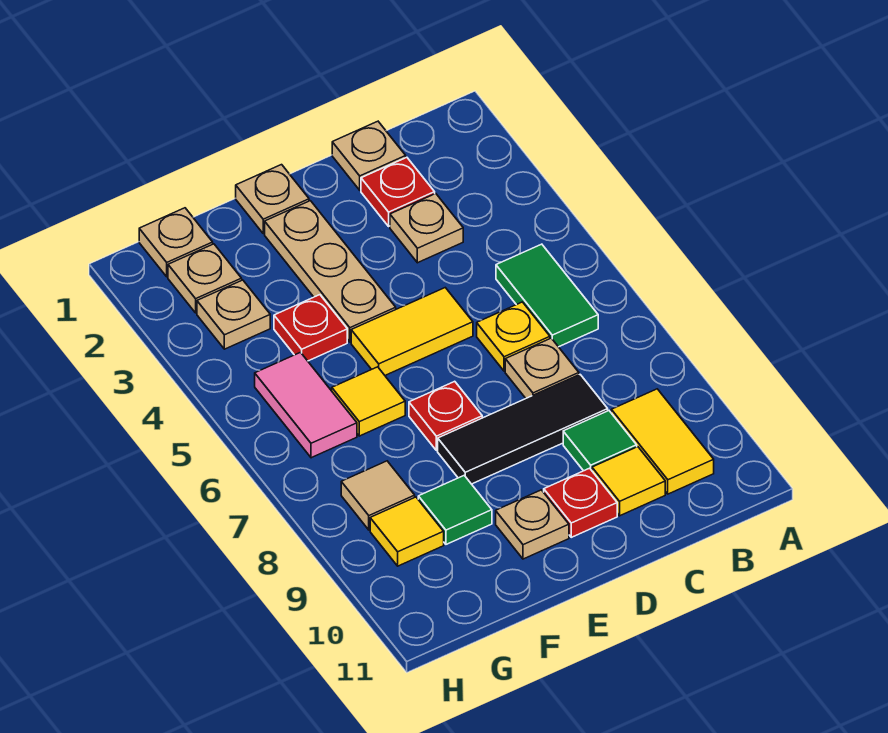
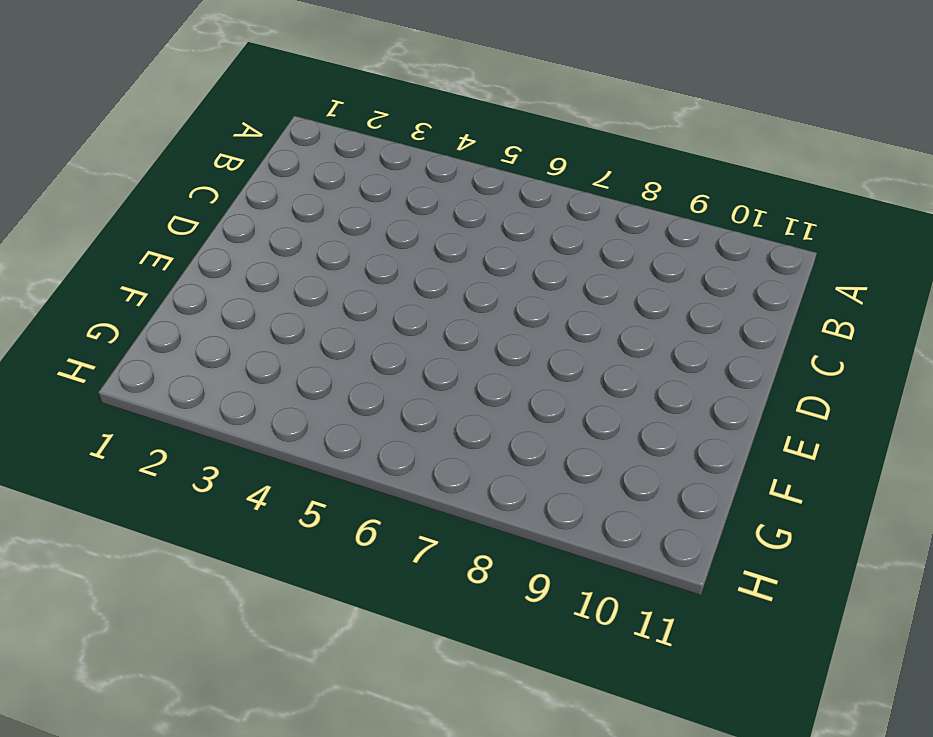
none -> green tile B5:B6 level 1
none -> yellow tile B9:B10 level 1
none -> tan plate C1 level 1

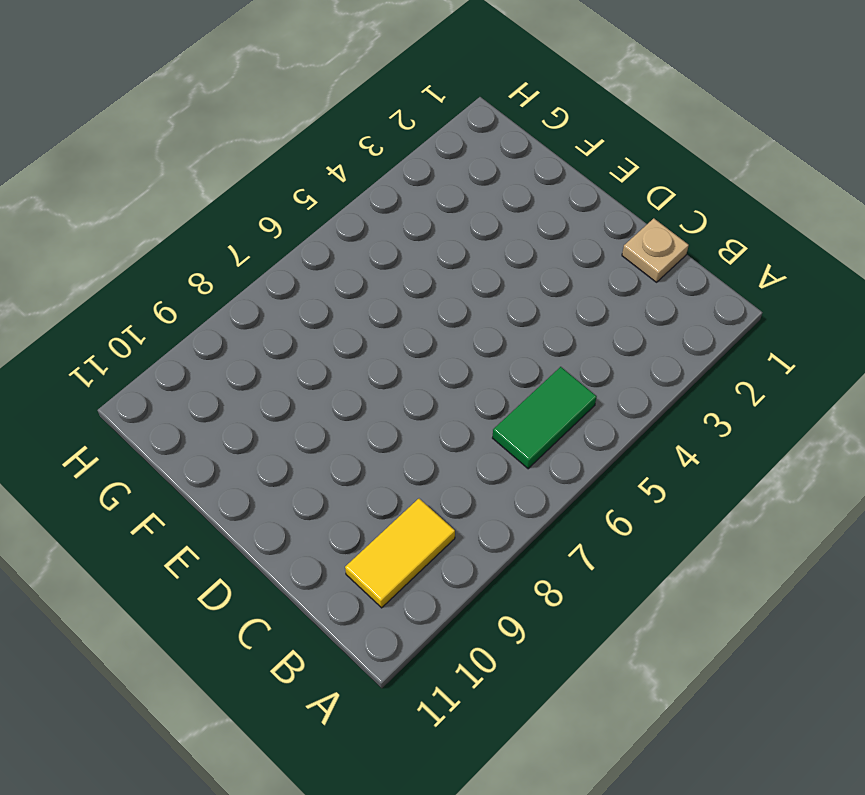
none -> red plate C2 level 1
none -> tan plate C3 level 1
none -> yellow plate C6 level 1

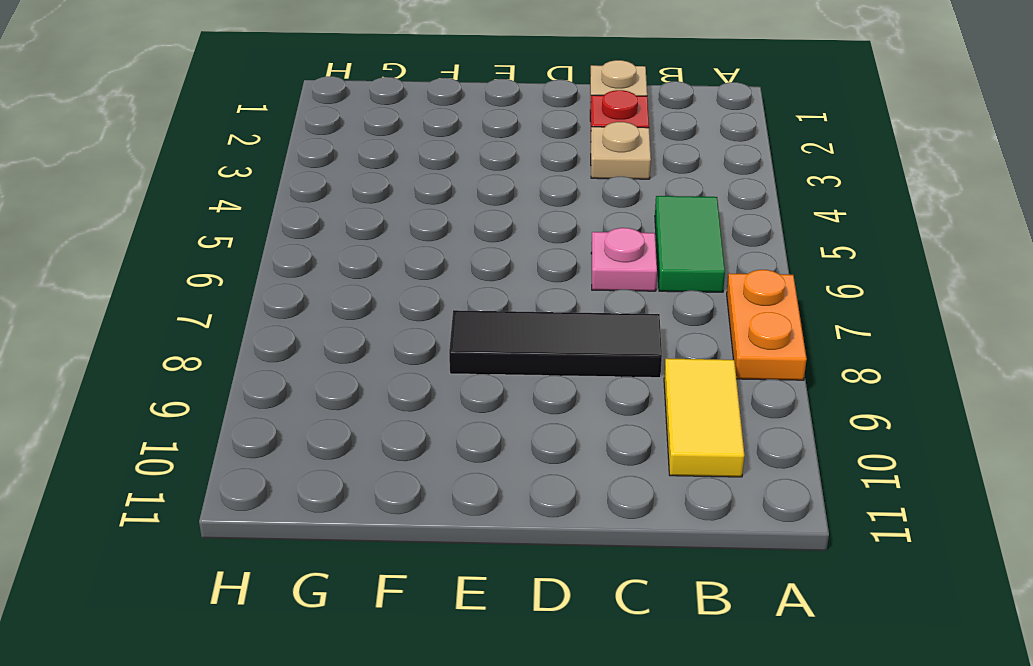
orange plate A7:A8 level 1 -> none
pink plate C6 level 1 -> yellow plate C6 level 1
none -> tan plate C7 level 1
none -> green tile C9 level 1
none -> yellow tile C10 level 1

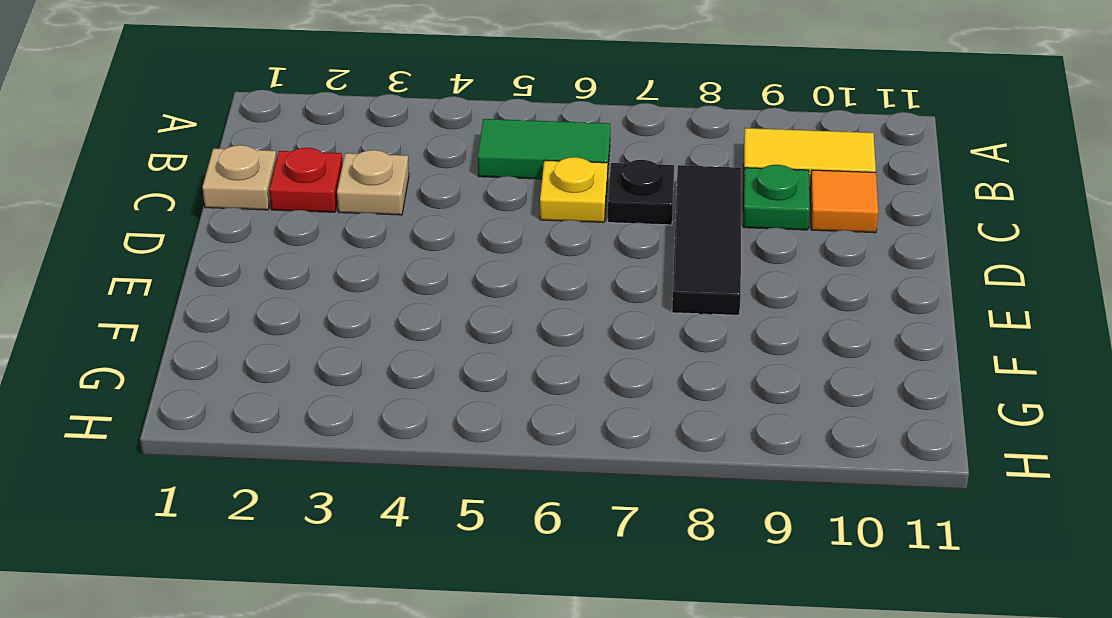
black plate C7 level 1 -> tan plate C7 level 1
green plate C9 level 1 -> green tile C9 level 1
orange tile C10 level 1 -> yellow tile C10 level 1
none -> yellow tile D5:E5 level 1
none -> red plate D10 level 1
none -> tan plate E1 level 1

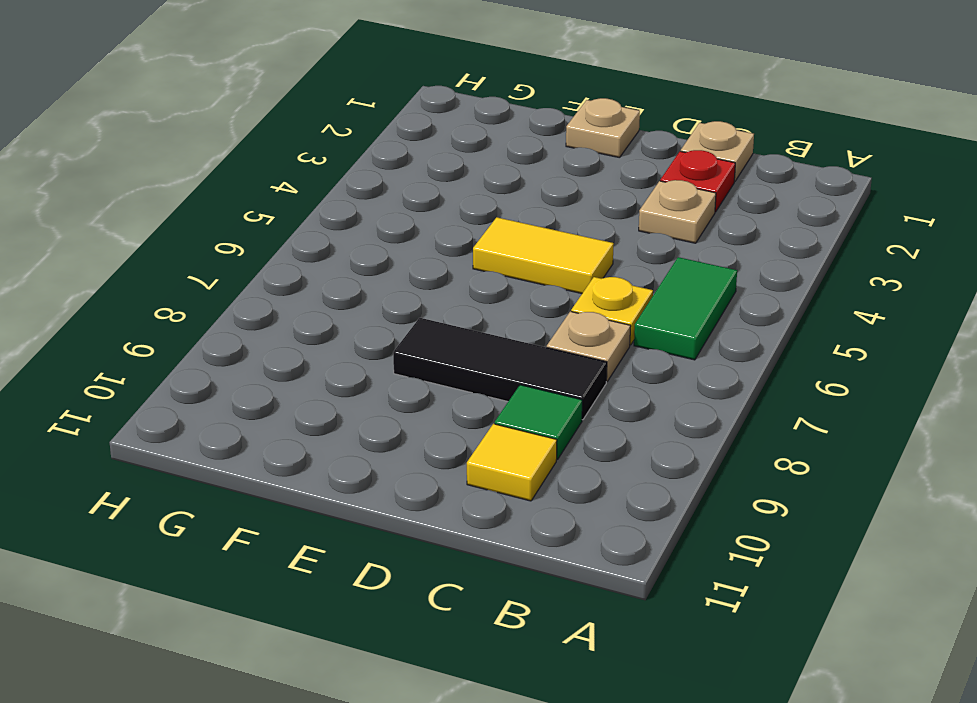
none -> yellow tile B9:B10 level 1
none -> red plate D10 level 1
none -> tan plate E2:E4 level 1

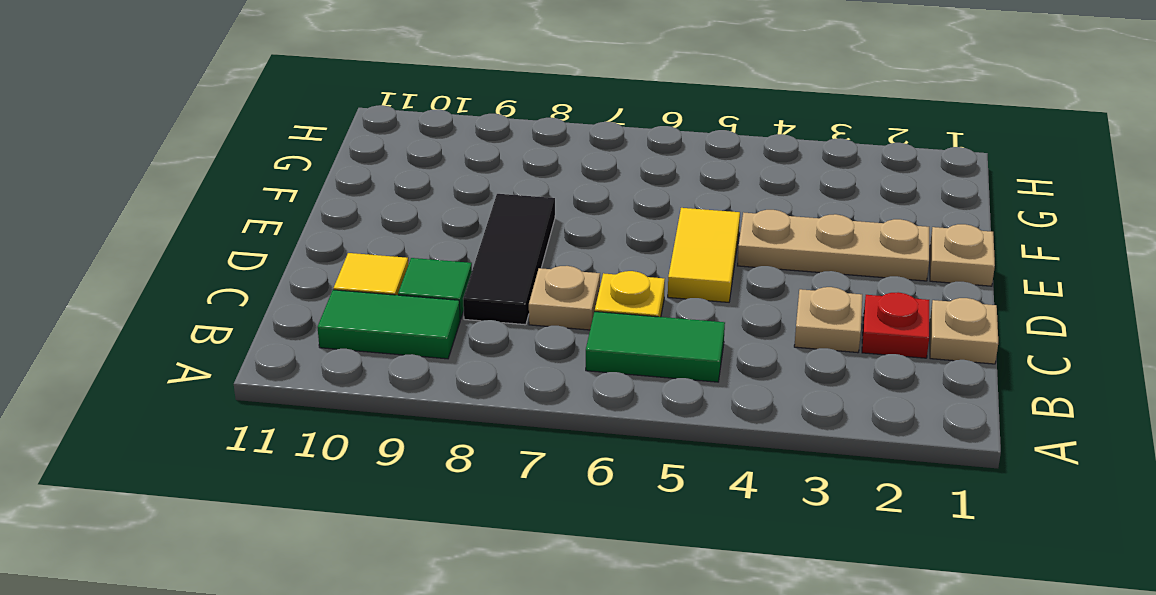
green tile B9:B10 level 1 -> yellow tile B9:B10 level 1
none -> red plate D10 level 1
none -> red plate E7 level 1
none -> tan plate E10 level 1

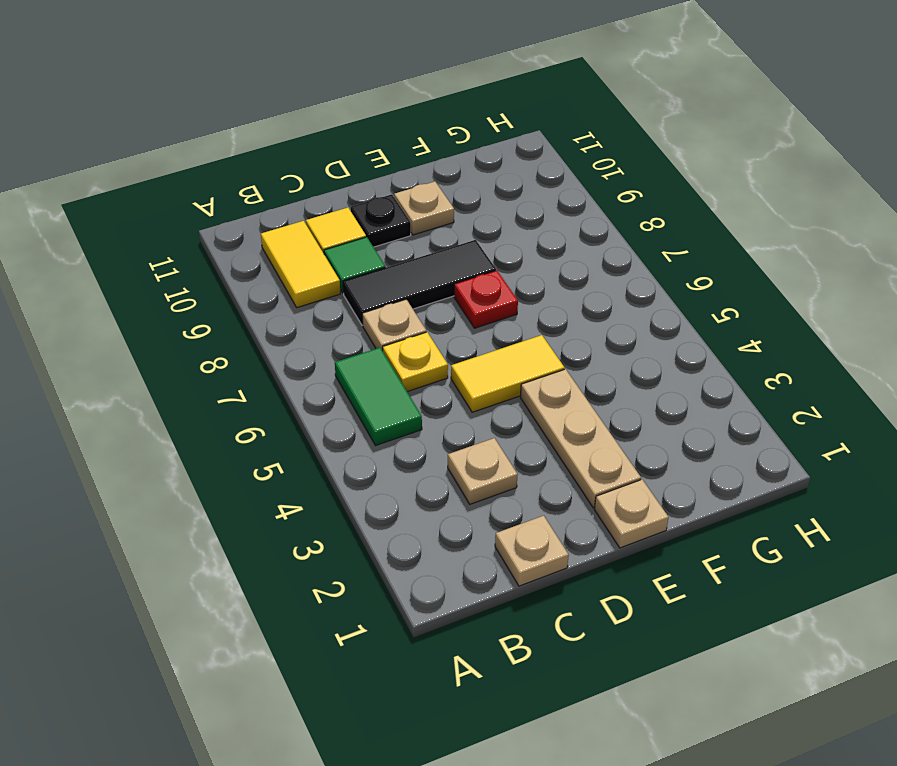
black plate D10 level 1 -> red plate D10 level 1
none -> red plate C2 level 1
none -> red plate F4 level 1
none -> yellow tile F6 level 1

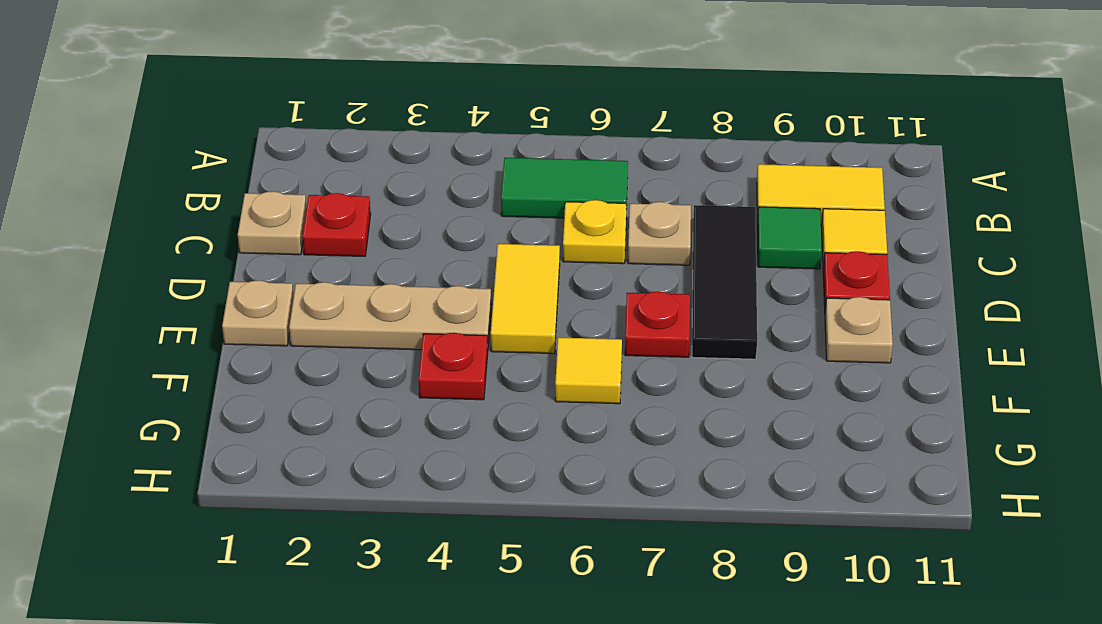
none -> tan plate C3 level 1
none -> green tile F9 level 1
none -> tan plate G1 level 1

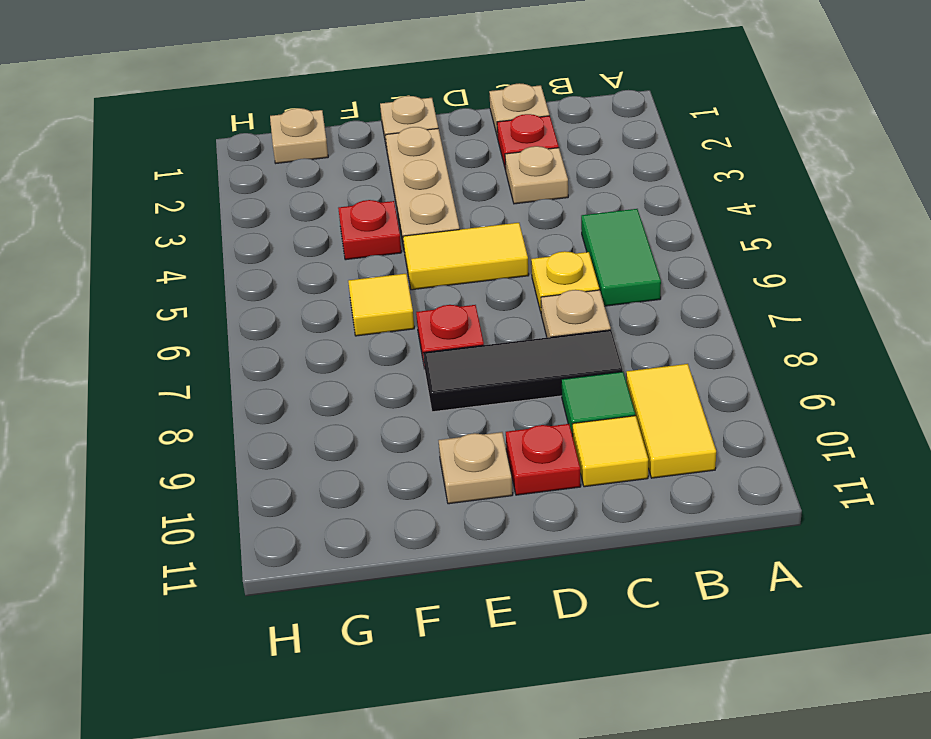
none -> green tile F9 level 1
none -> tan plate G2 level 1
none -> tan plate G3 level 1

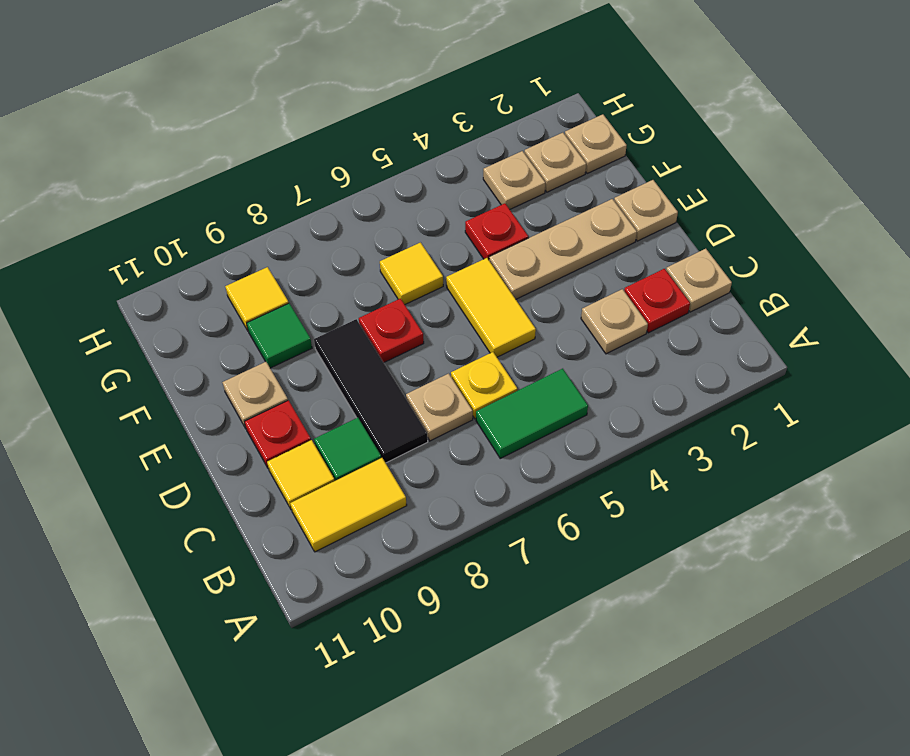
none -> pink tile G5:G6 level 1
none -> tan tile G8 level 1

